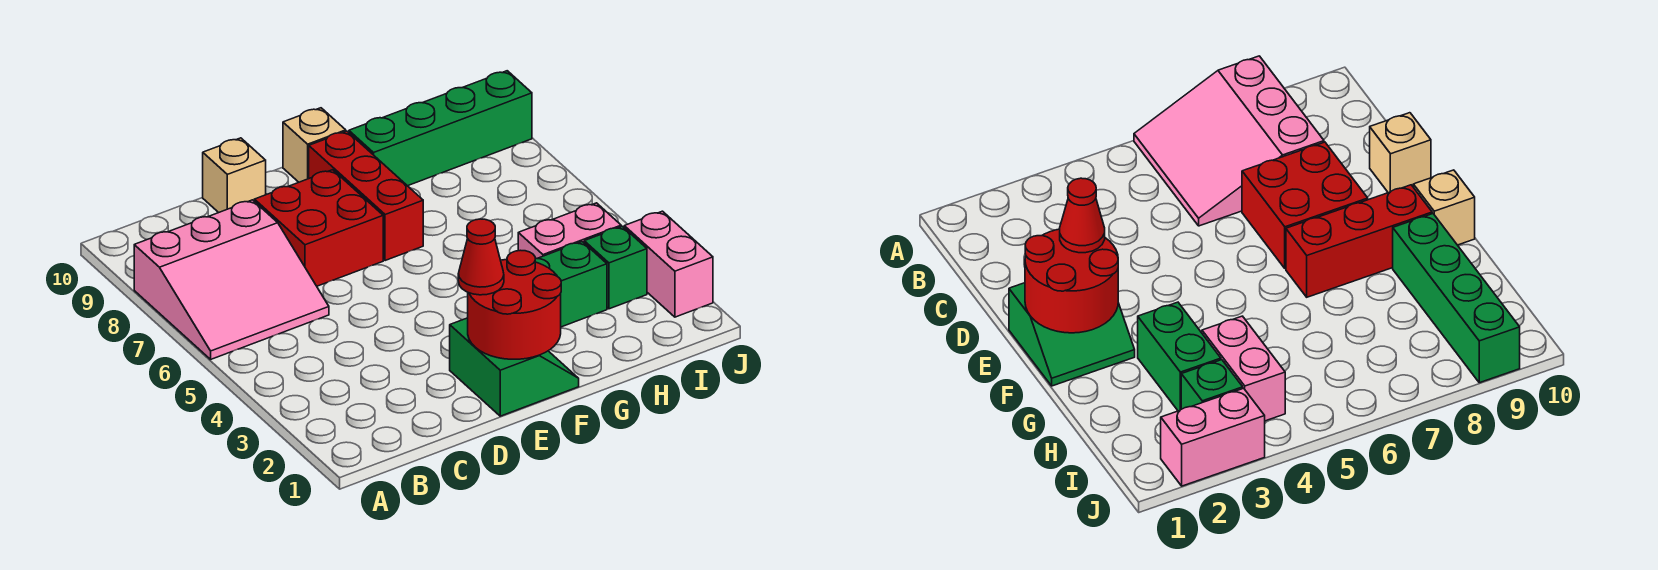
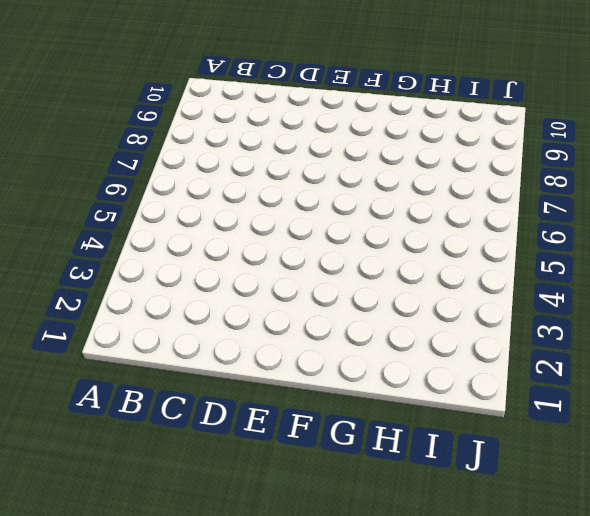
none -> pink slope A6:C8 level 1 top 8
none -> red brick D7:E8 level 1
none -> tan brick D10 level 1

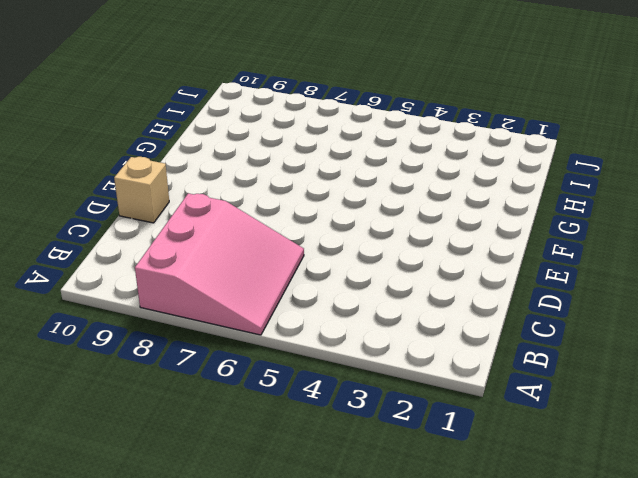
none -> red brick D7:E8 level 1
none -> green slope E1:F2 level 1 top E
none -> red brick F7:F9 level 1

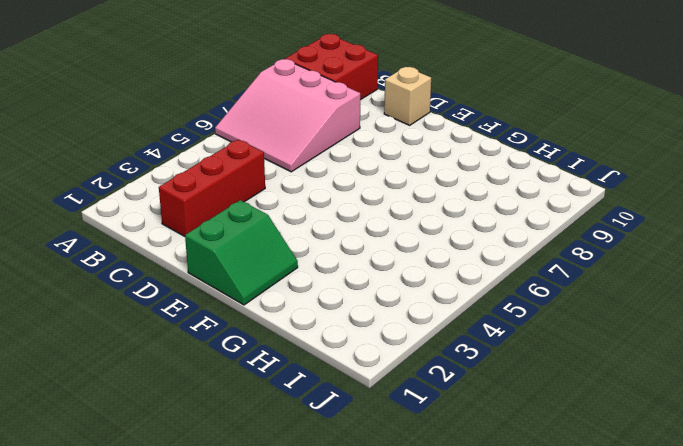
red brick A9:B10 level 1 -> red brick D7:E8 level 1
red brick C2:C4 level 1 -> red brick F7:F9 level 1
none -> tan brick F10 level 1
none -> green brick G3:H3 level 1
none -> green brick G9:J9 level 1

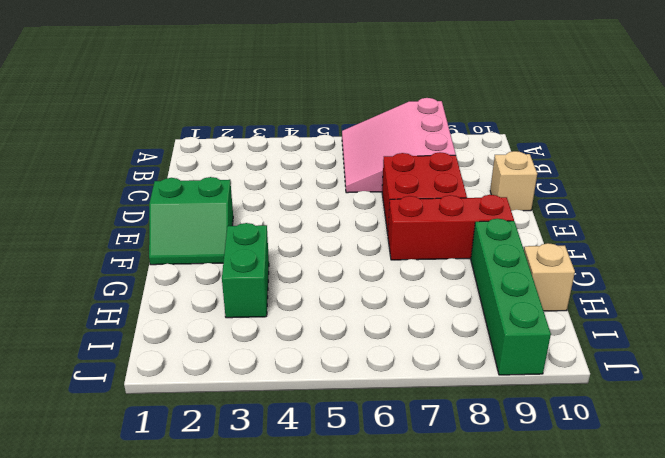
tan brick H10 level 1 -> tan brick F10 level 1
none -> pink brick H4:I4 level 1
none -> green brick I3 level 1
none -> pink brick J2:J3 level 1

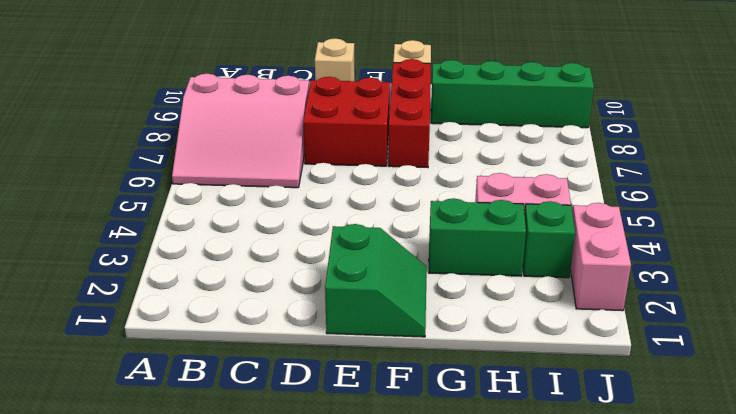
none -> red round brick E1:F2 level 2
none -> red cone E2 level 3

